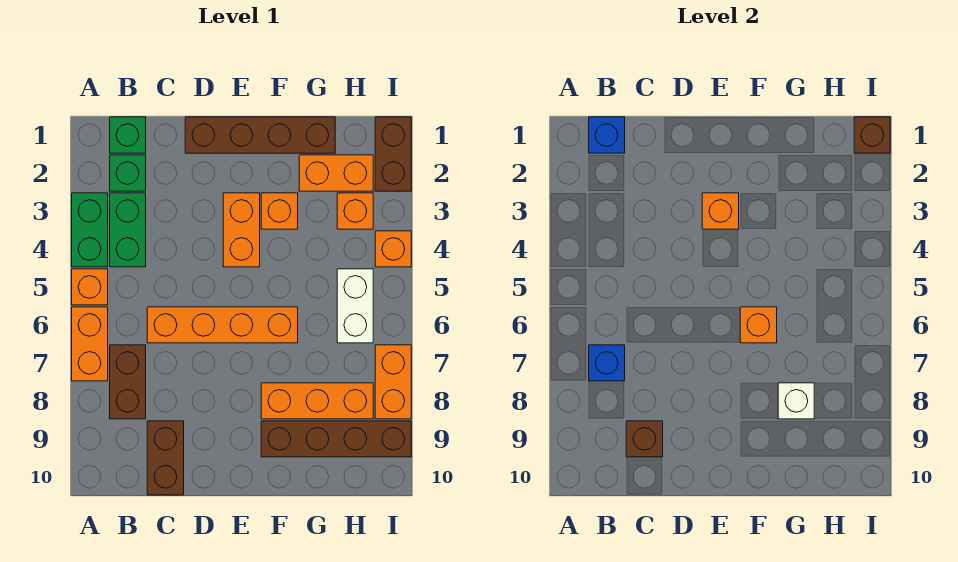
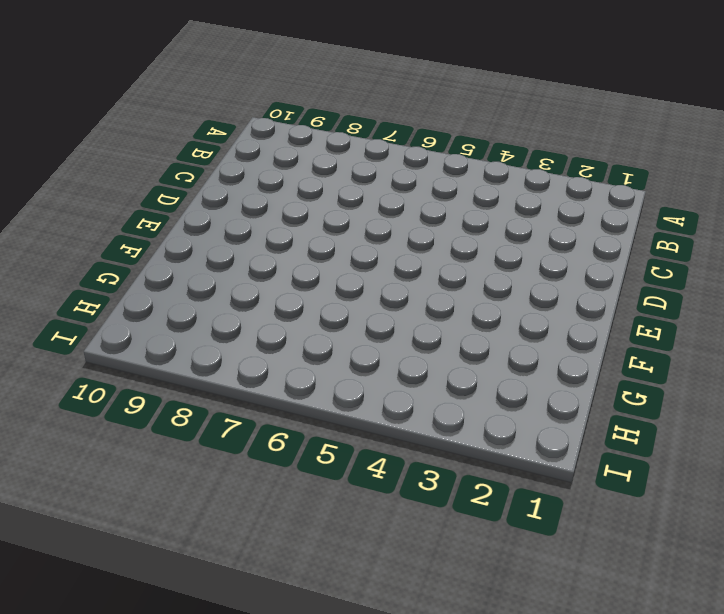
none -> green brick A3:A4 level 1
none -> orange brick A5 level 1
none -> orange brick A6:A7 level 1

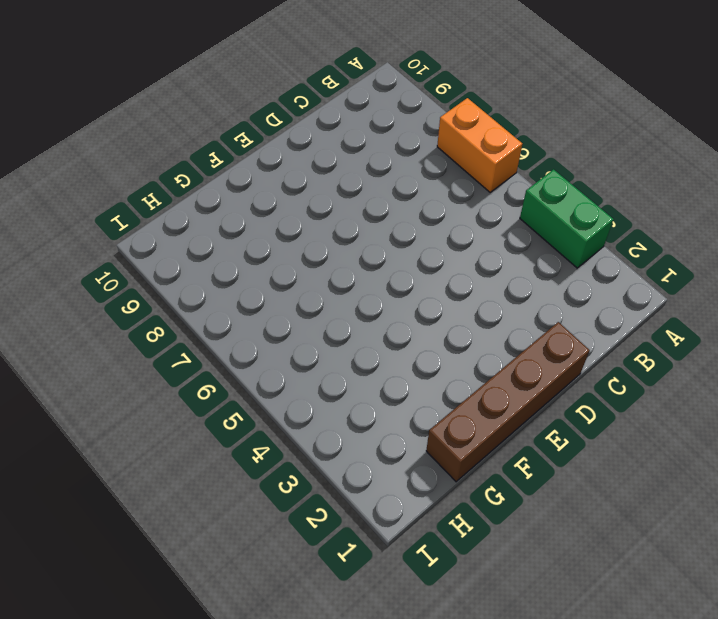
none -> orange brick A5 level 1
none -> green brick B1 level 1
none -> green brick B2 level 1

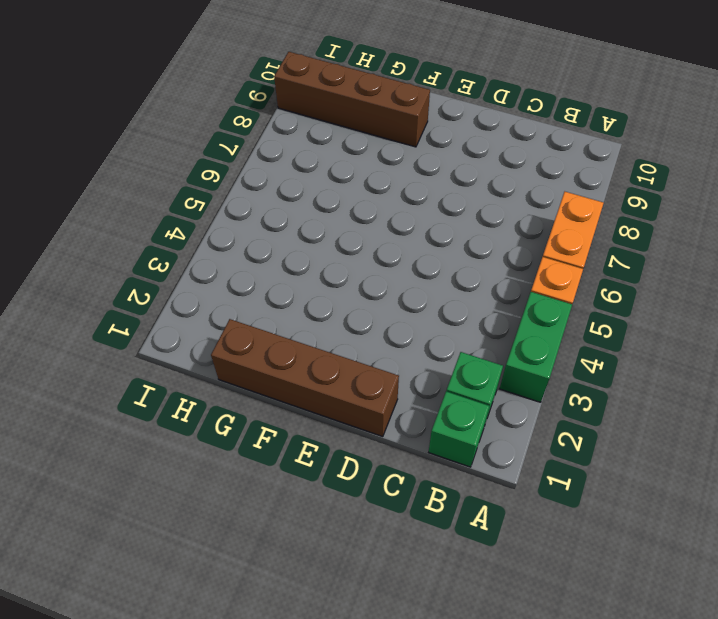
none -> green brick B3:B4 level 1
none -> brown brick B7:B8 level 1
none -> orange brick C6:F6 level 1

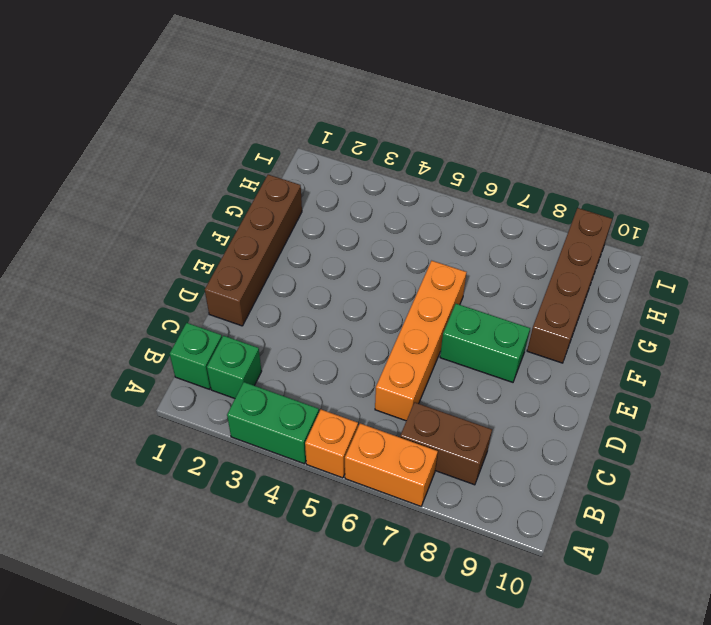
green brick E7:E8 level 1 -> green brick B3:B4 level 1
none -> brown brick C9:C10 level 1
none -> orange brick E3:E4 level 1
none -> orange brick F3 level 1

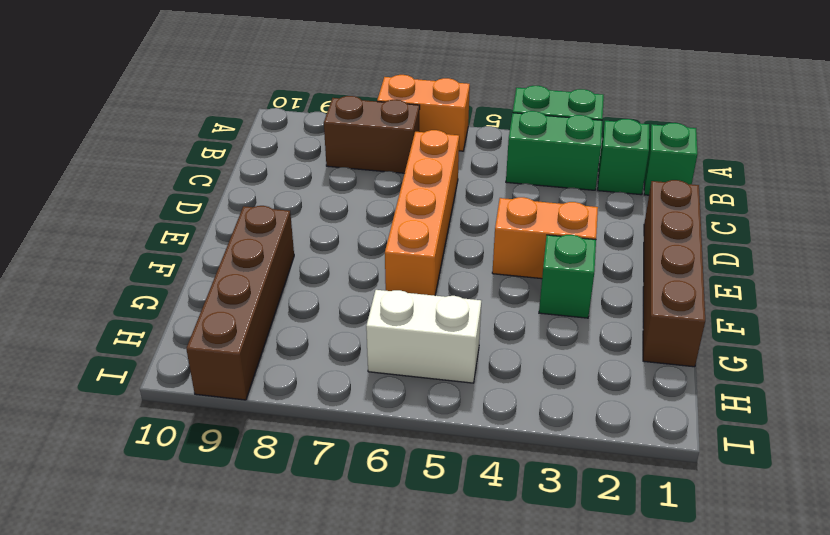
green brick F3 level 1 -> orange brick F3 level 1
none -> orange brick A5 level 1
none -> brown brick C9:C10 level 1
none -> orange brick F8:H8 level 1

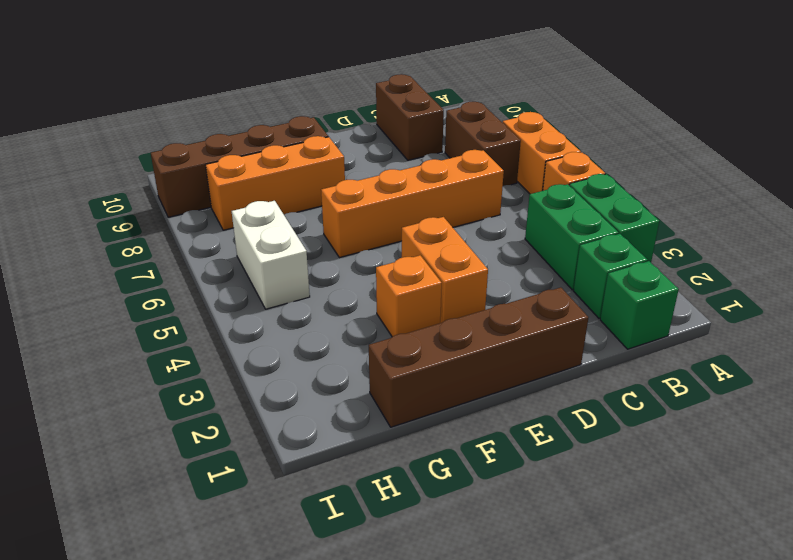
none -> orange brick G2:H2 level 1
none -> orange brick H3 level 1
none -> brown brick I1:I2 level 1

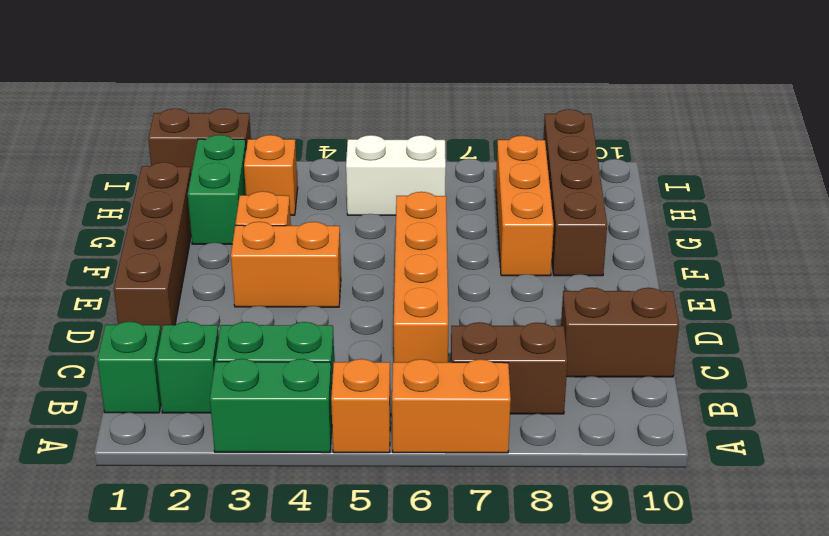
green brick G2:H2 level 1 -> orange brick G2:H2 level 1
none -> orange brick I4 level 1
none -> orange brick I7:I8 level 1
none -> blue brick B1 level 2

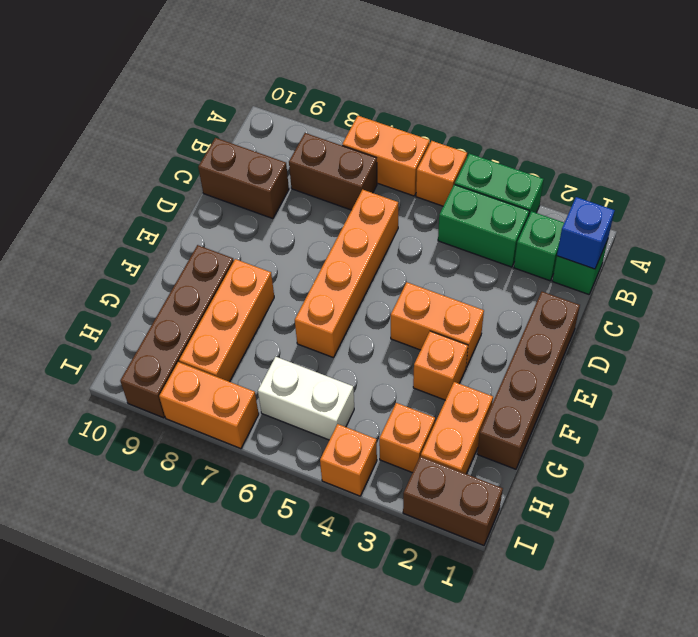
none -> blue brick B7 level 2
none -> brown brick C9 level 2
none -> orange brick E3 level 2

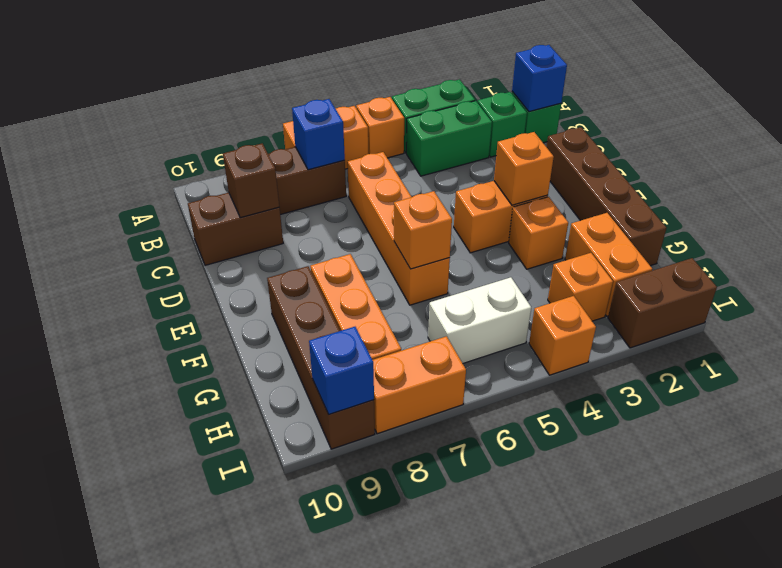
blue brick I9 level 2 -> none
none -> white brick G8 level 2
none -> brown brick I1 level 2

